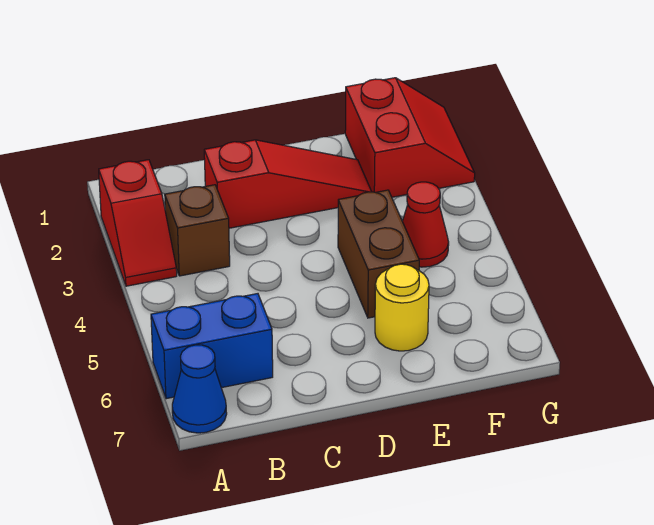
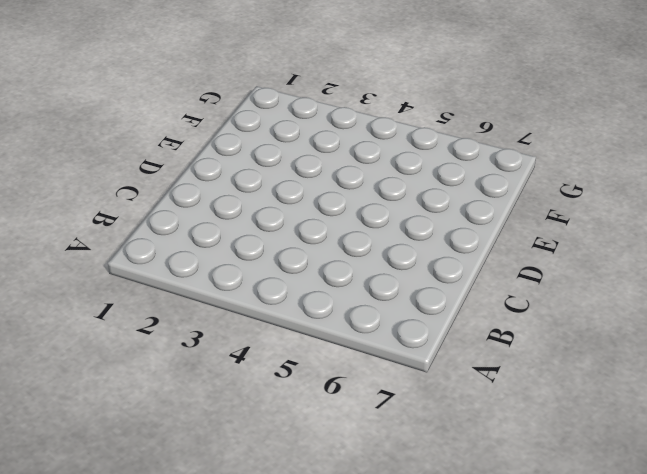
none -> red slope A2:A3 level 1 top 2
none -> blue brick A6:B6 level 1

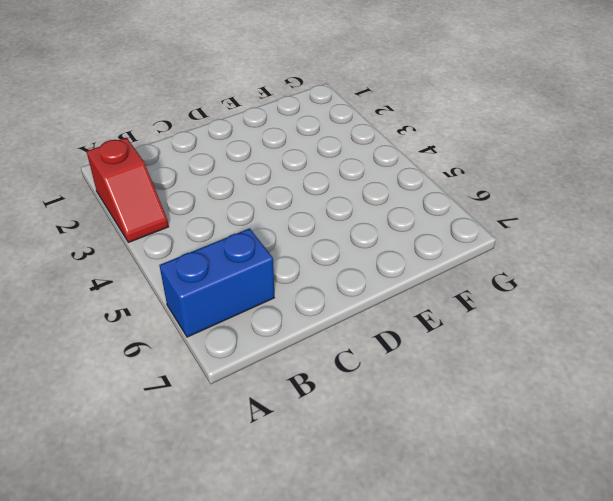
none -> blue cone A7 level 1
none -> brown brick B3 level 1

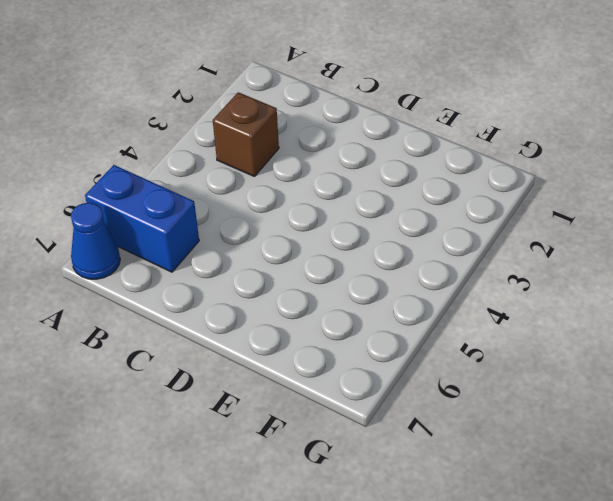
none -> red slope A2:A3 level 1 top 2
none -> red slope C2:E2 level 1 top C

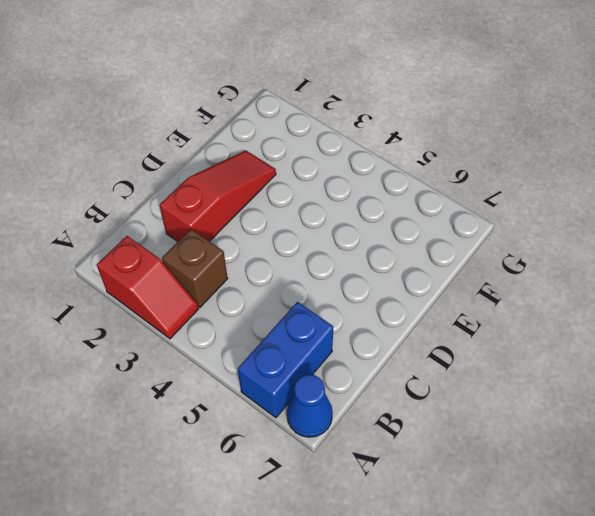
none -> brown brick E4:E5 level 1
none -> yellow round brick E6 level 1

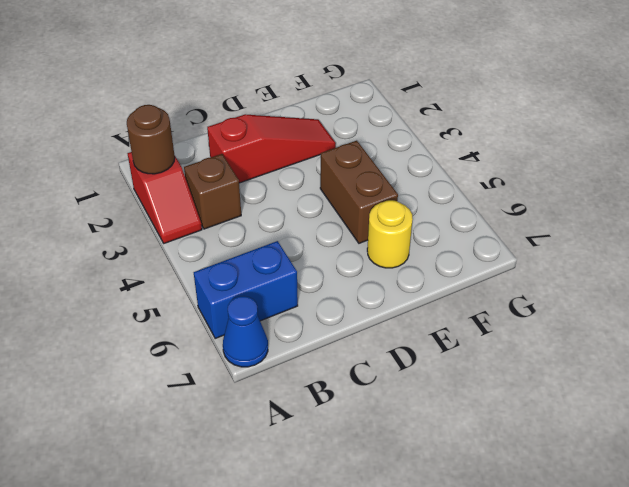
brown round brick A2 level 2 -> none
none -> red slope F1:G2 level 1 top F
none -> red cone F4 level 1

